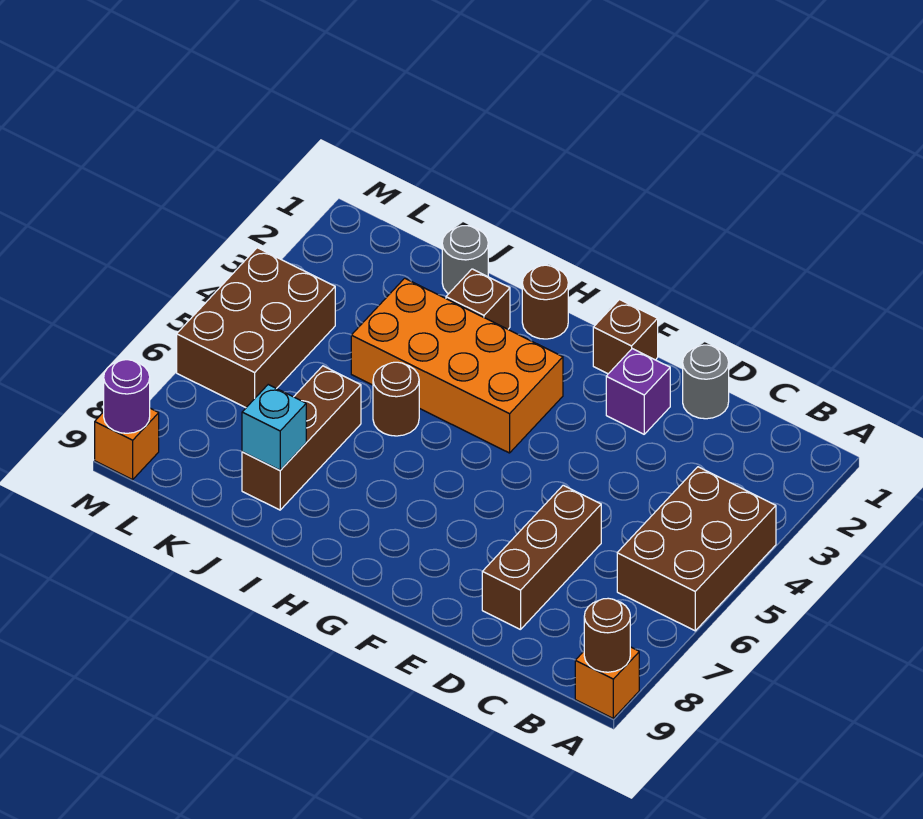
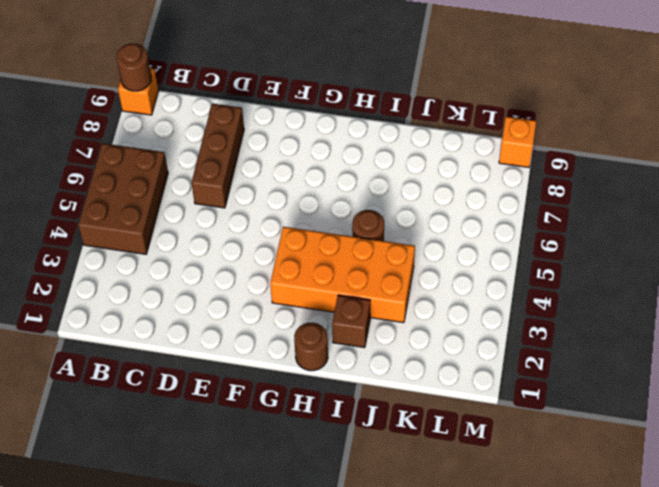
none -> grey round brick D1 level 1
none -> purple brick E2 level 1
none -> brown brick F1 level 1

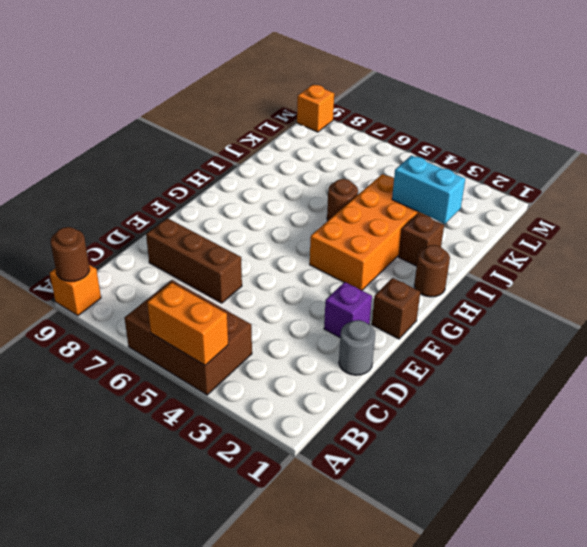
orange brick A4:A5 level 2 -> none
cyan brick J2:J3 level 2 -> none
none -> grey round brick J1 level 1
none -> brown brick J6:J8 level 1
none -> brown brick L4:M6 level 1

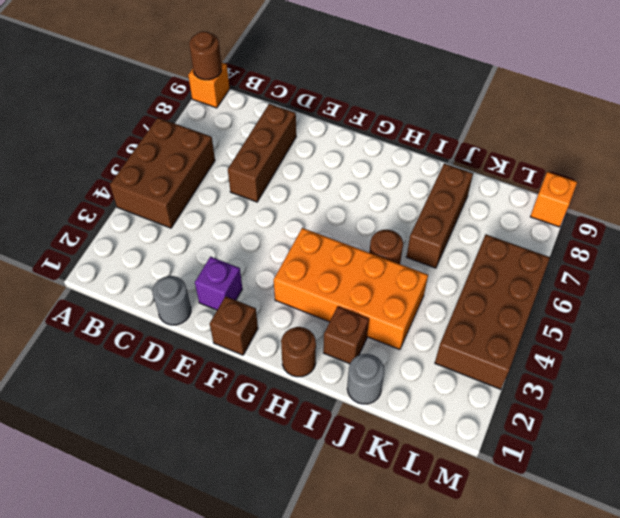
brown brick L3:M6 level 1 -> brown brick L4:M6 level 1
none -> cyan brick J8 level 2
none -> purple round brick M9 level 2

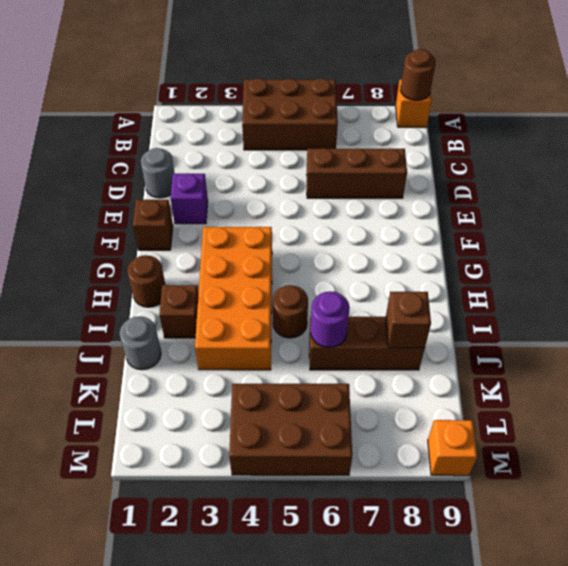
purple round brick J6 level 2 -> purple round brick M9 level 2
brown brick J8 level 2 -> cyan brick J8 level 2

